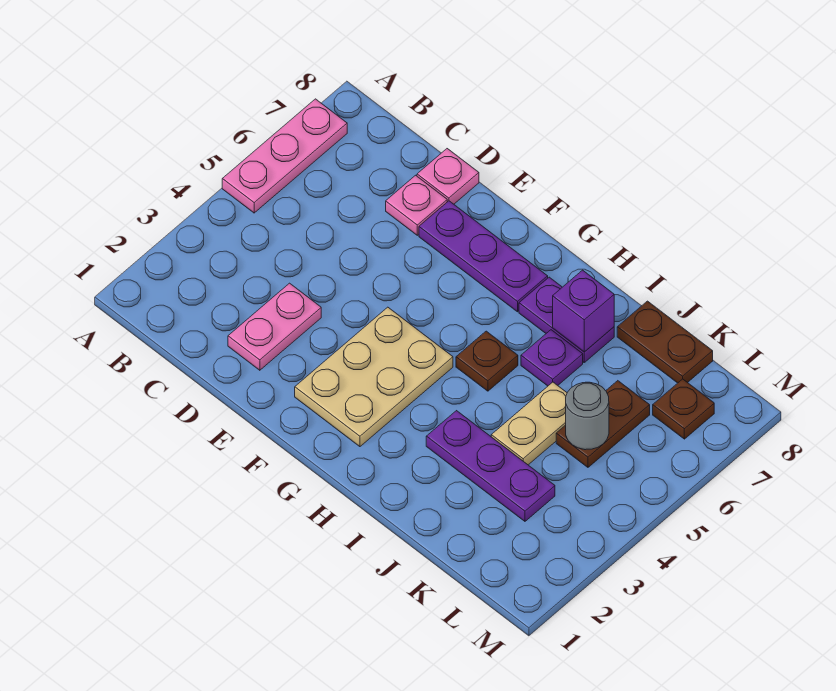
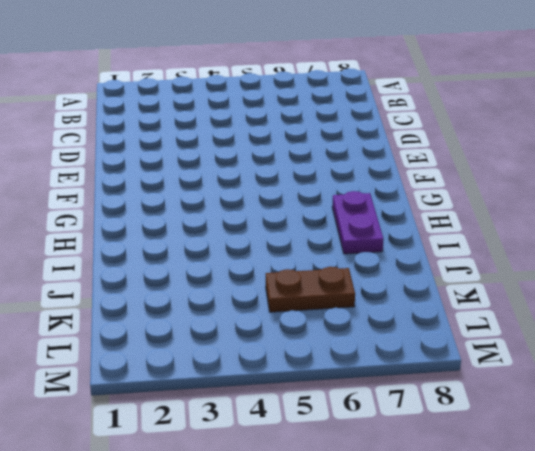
none -> pink plate A5:A7 level 1
none -> pink plate D2:D3 level 1
none -> pink plate D7 level 1

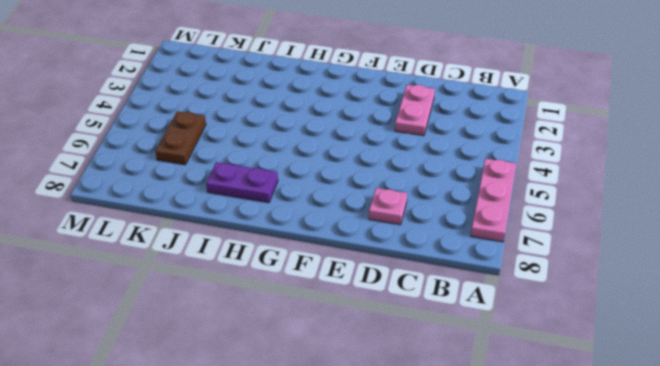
none -> pink plate D8 level 1
none -> purple plate E7:G7 level 1
none -> tan plate F2:G4 level 1

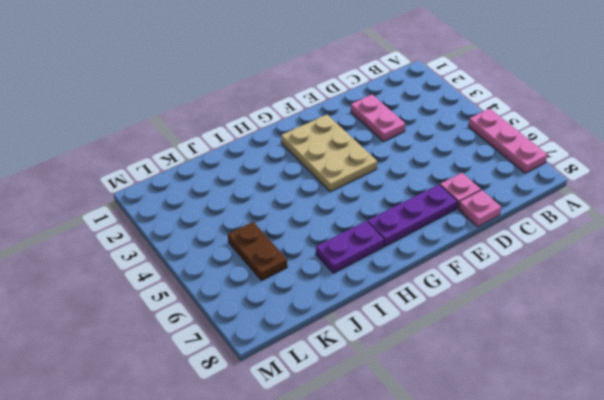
none -> brown plate H5 level 1
none -> purple plate I3:K3 level 1
none -> purple plate I6 level 1

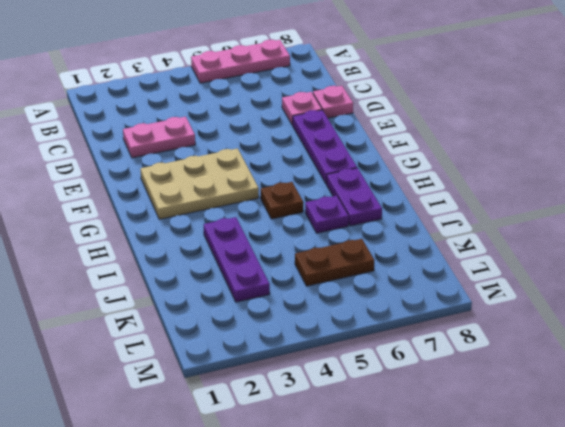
none -> tan plate J4:J5 level 1
none -> brown plate J8:K8 level 1
none -> brown plate L7 level 1

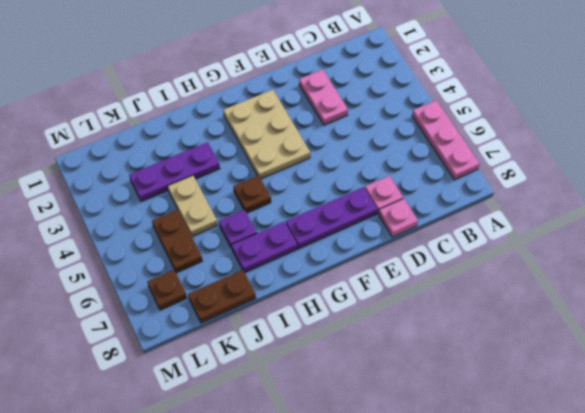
none -> purple brick I7 level 2
none -> grey round brick K5 level 2

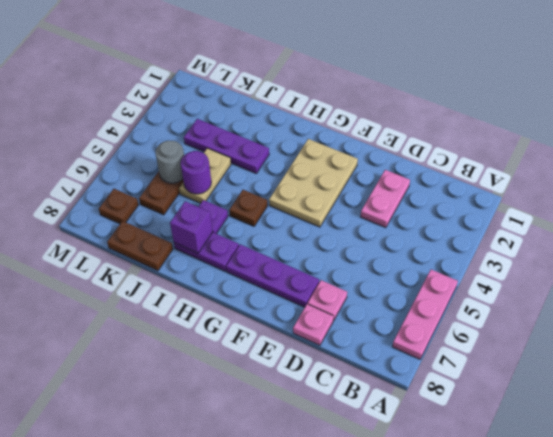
purple round brick J5 level 2 -> none

